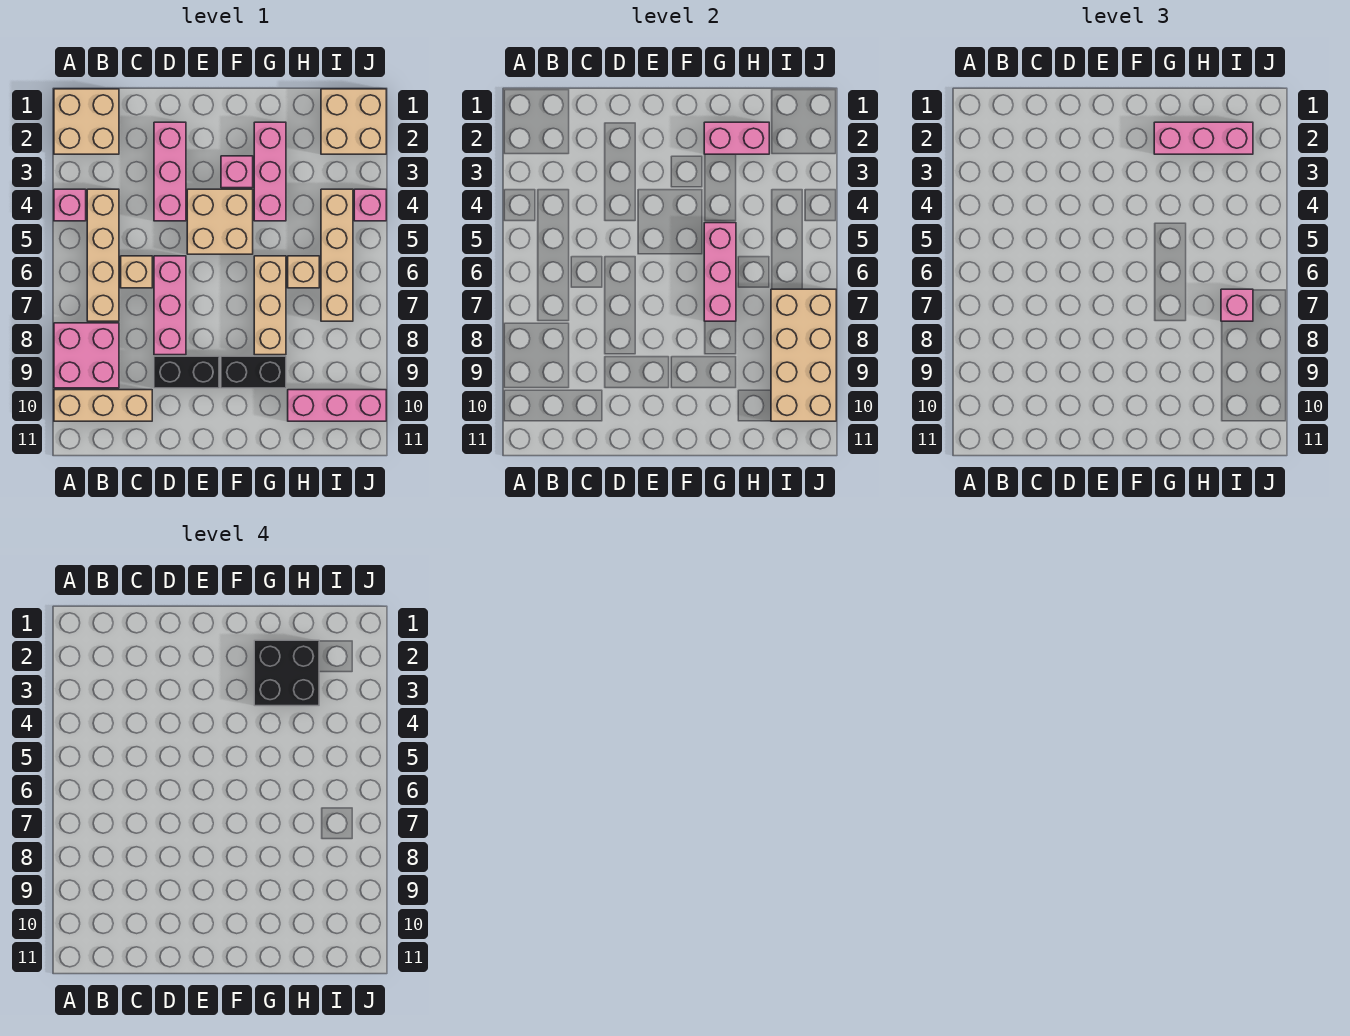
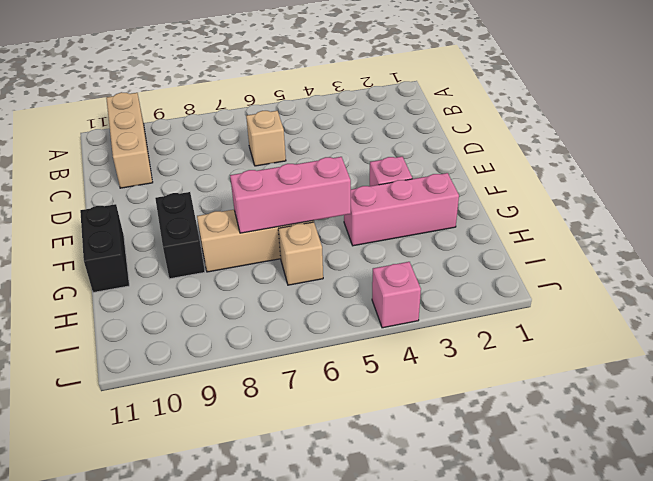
black brick F11:G11 level 1 -> black brick D9:E9 level 1
none -> tan brick A1:B2 level 1
none -> pink brick A4 level 1
none -> pink brick A8:B9 level 1

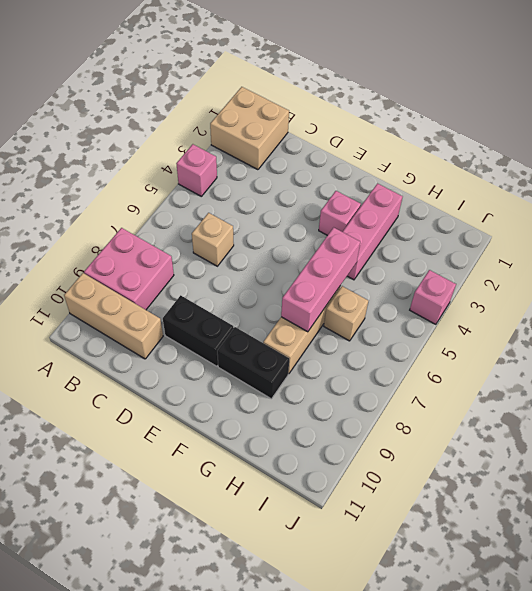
none -> tan brick B4:B7 level 1
none -> pink brick D2:D4 level 1
none -> pink brick D6:D8 level 1

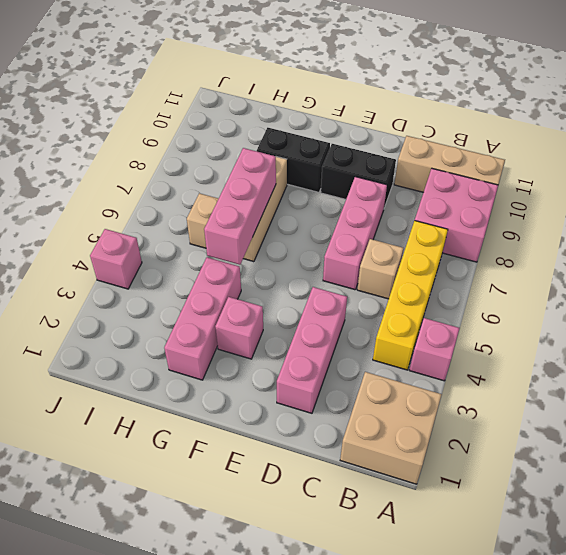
yellow brick B4:B7 level 1 -> tan brick B4:B7 level 1
none -> tan brick E4:F5 level 1
none -> pink brick H10:J10 level 1
none -> tan brick I1:J2 level 1

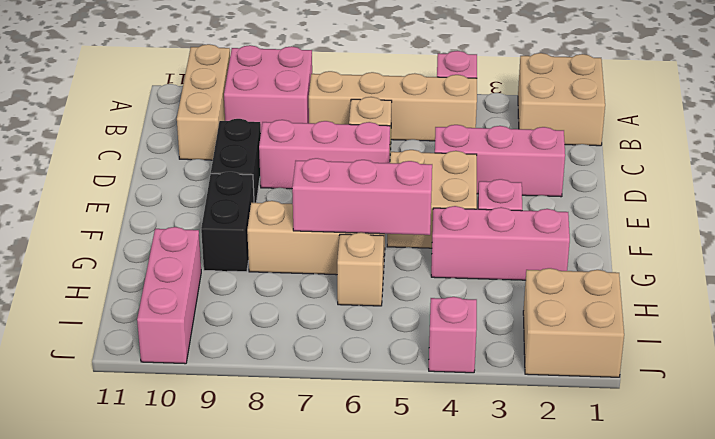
none -> tan brick I4:I7 level 1
none -> pink brick G2:H2 level 2
none -> tan brick I7:J10 level 2

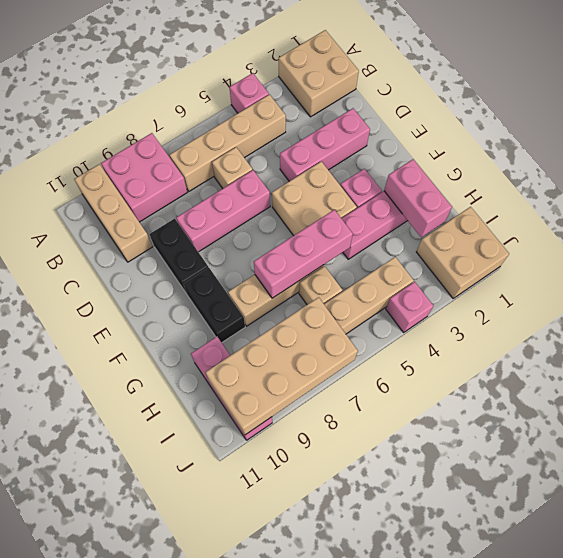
none -> pink brick G2:I2 level 3
none -> pink brick I7 level 3
none -> black brick G2:H3 level 4

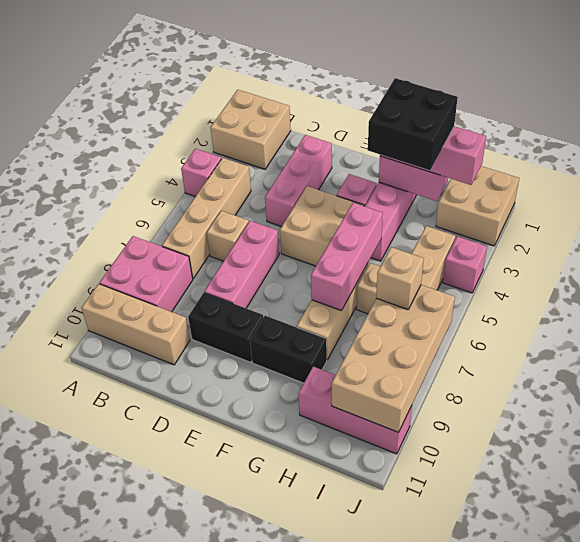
tan brick I7 level 3 -> pink brick I7 level 3

